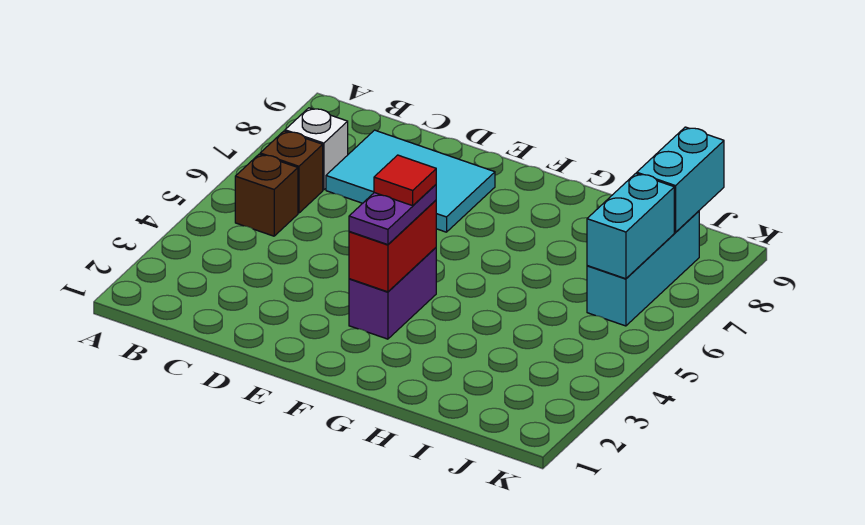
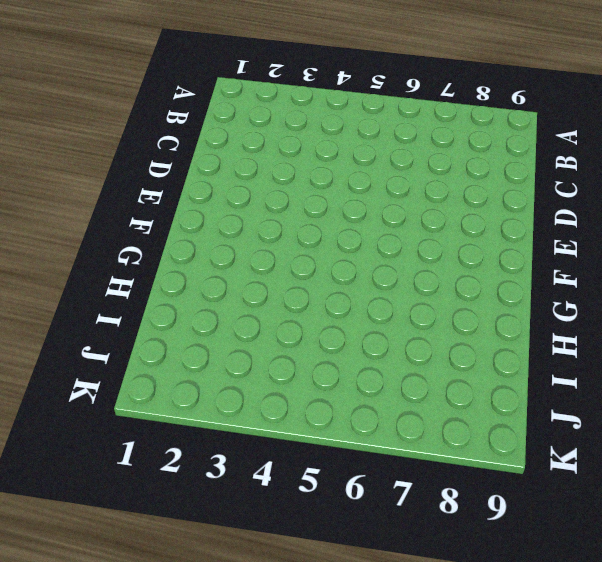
none -> brown brick B5 level 1
none -> brown brick B6 level 1

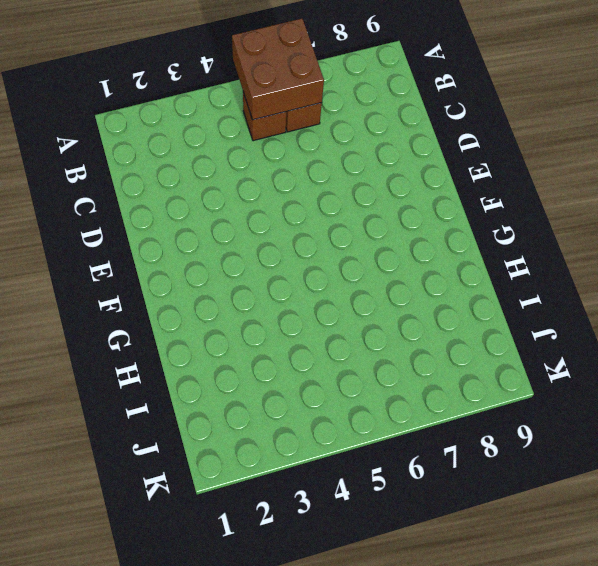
brown brick A5:B6 level 2 -> none
none -> white brick B7 level 1
none -> cyan tile C7:E8 level 1

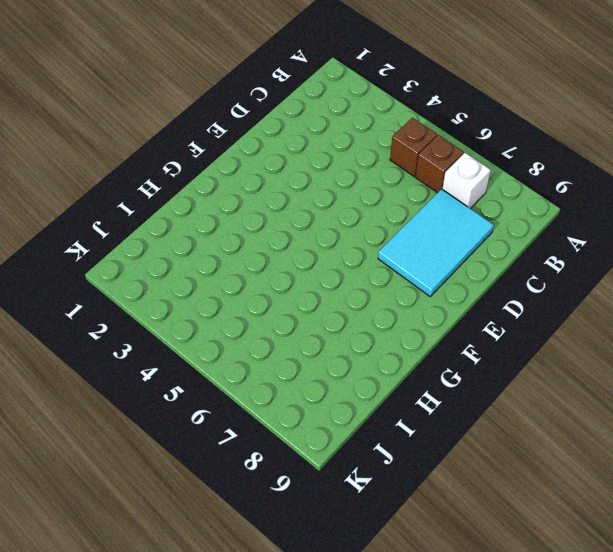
none -> purple brick F3:F4 level 1
none -> cyan brick J6:J8 level 1

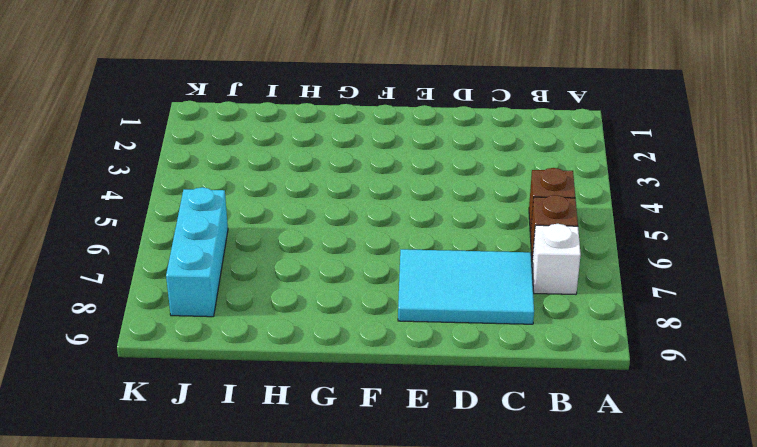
none -> purple brick F3:F4 level 1
none -> red brick F3:F4 level 2

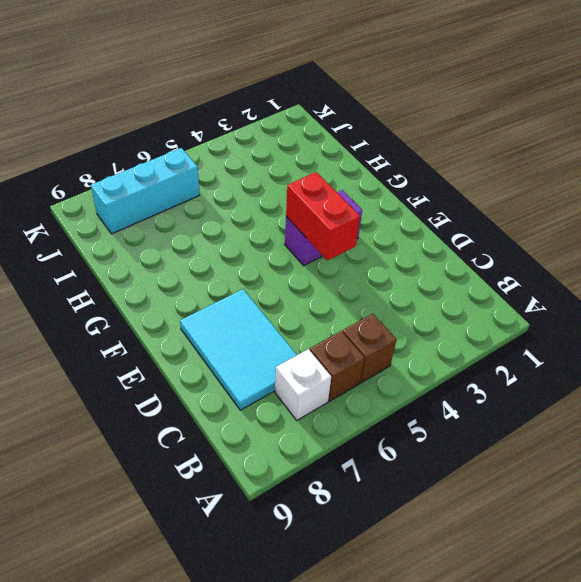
red brick E4:F4 level 2 -> red brick F3:F4 level 2
none -> cyan brick J6:J7 level 2
none -> cyan brick J8:J9 level 2

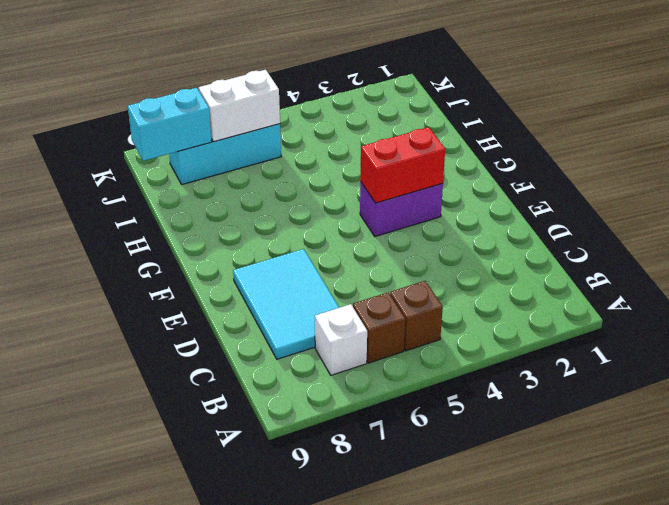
white brick J6:J7 level 2 -> cyan brick J6:J7 level 2
none -> purple plate F3:F4 level 3
none -> red tile F4 level 4

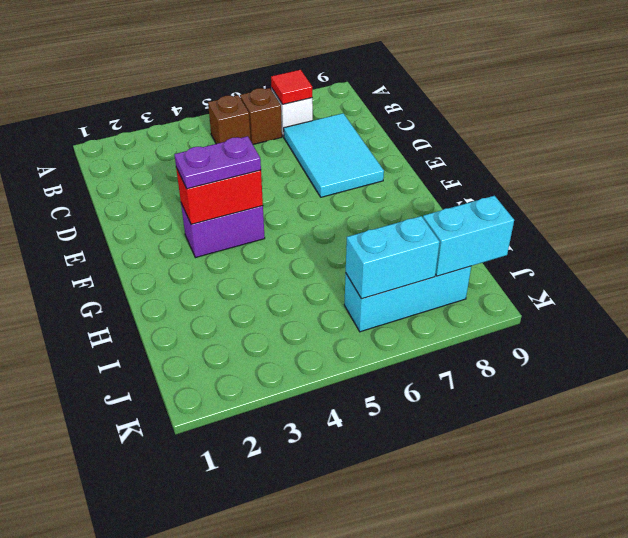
red tile B7 level 2 -> red tile F4 level 4

